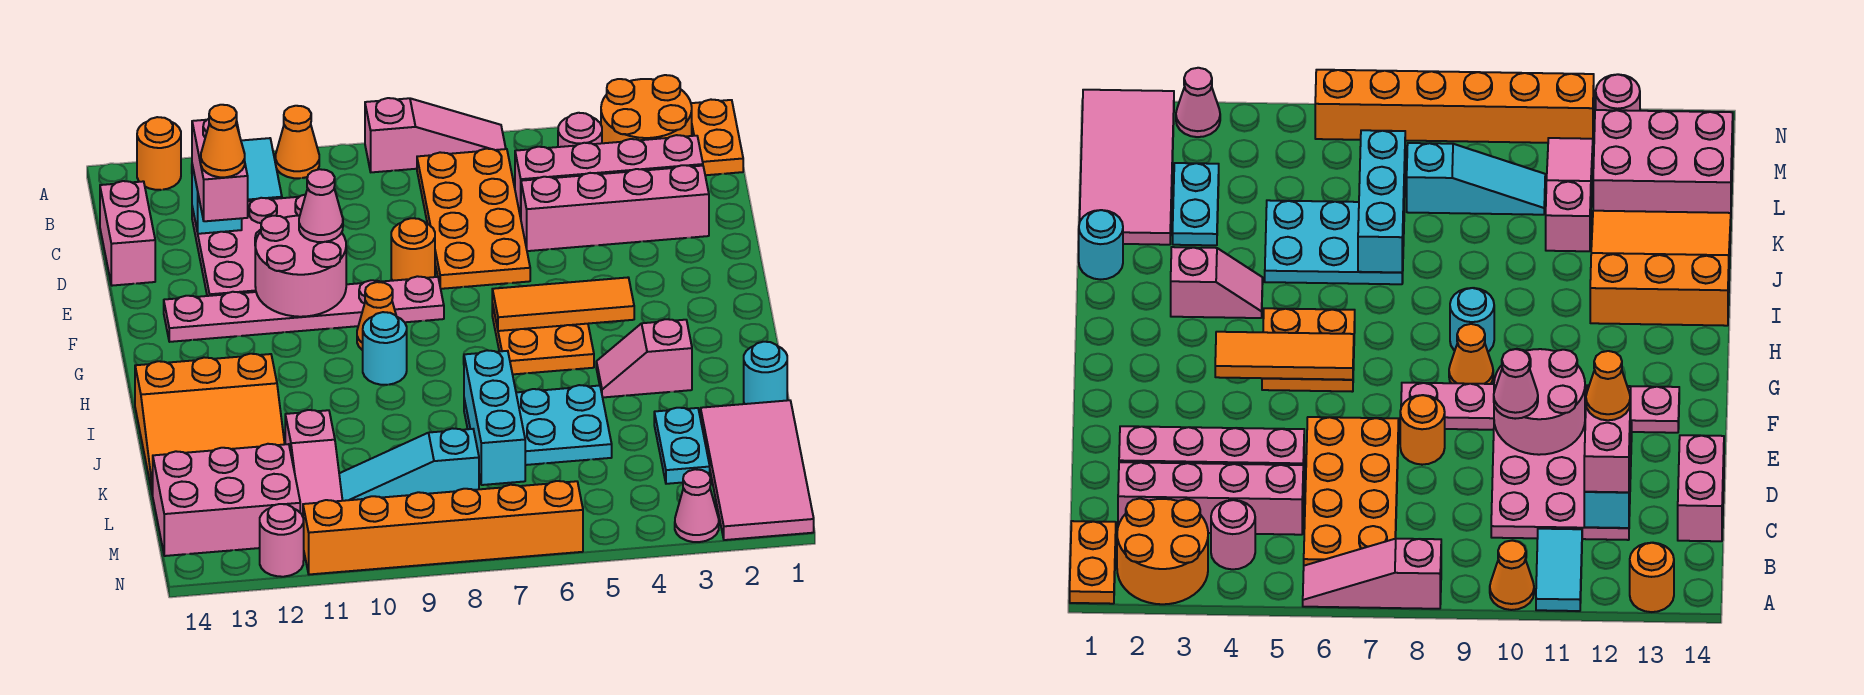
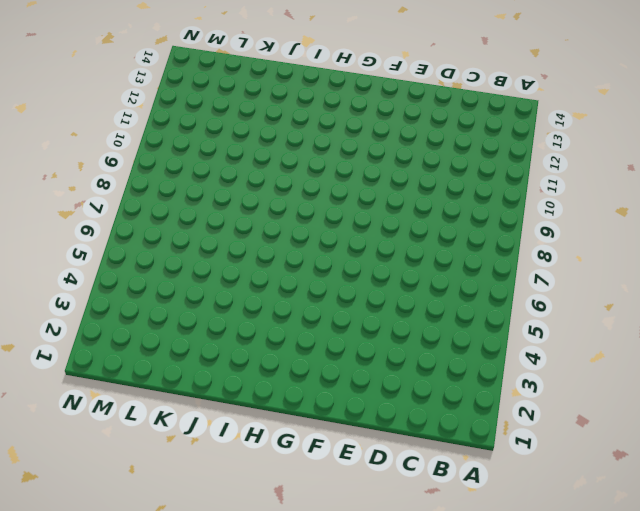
none -> orange plate A1:B1 level 1
none -> orange round brick A2:B3 level 1
none -> pink slope A6:A8 level 1 top 8
none -> orange cone A10 level 1

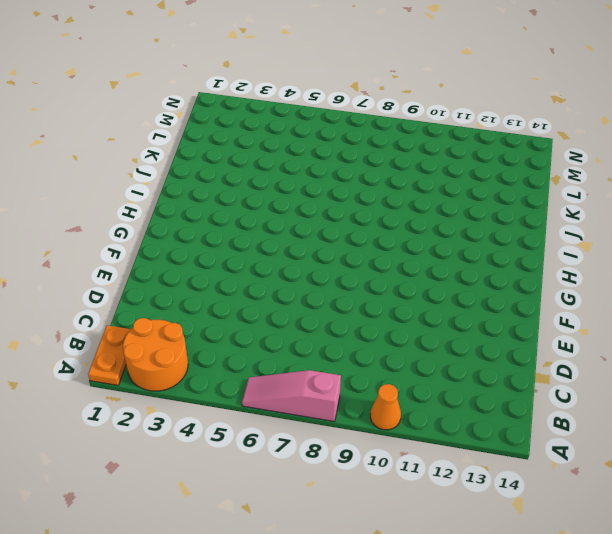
none -> cyan tile A11:B11 level 1
none -> orange round brick A13 level 1
none -> pink round brick B4 level 1
none -> orange plate B6:E7 level 1

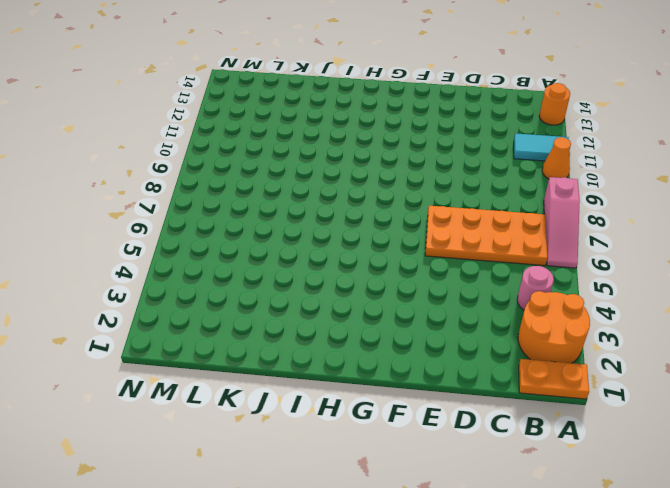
none -> pink brick C2:C5 level 1
none -> pink plate C10:E12 level 1
none -> pink brick C14:D14 level 1
none -> pink brick D2:D5 level 1

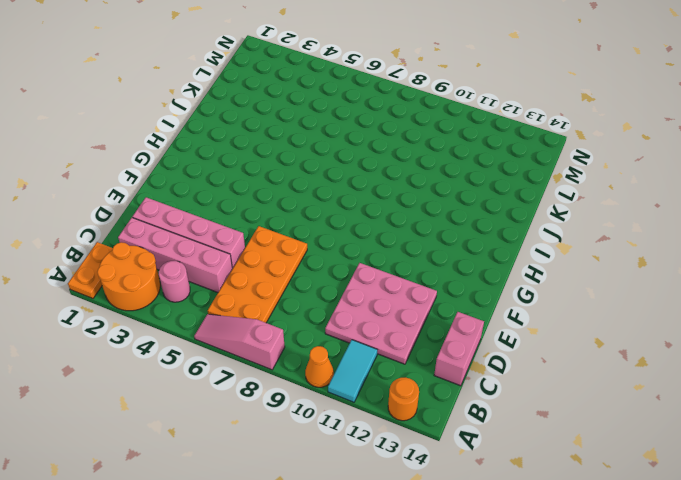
none -> orange round brick E8 level 1
none -> pink plate F8:F13 level 1
none -> orange plate G5:H6 level 1
none -> orange cone G9 level 1

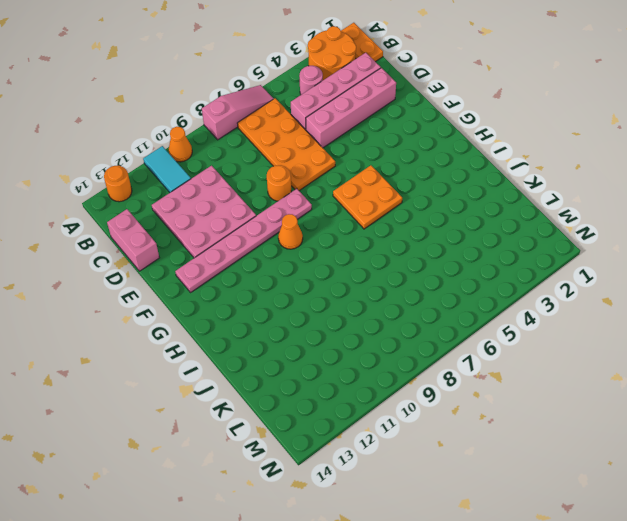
none -> cyan round brick H9 level 1
none -> pink slope I3:I4 level 1 top 3
none -> orange slope I12:K14 level 1 top I
none -> cyan round brick J1 level 1

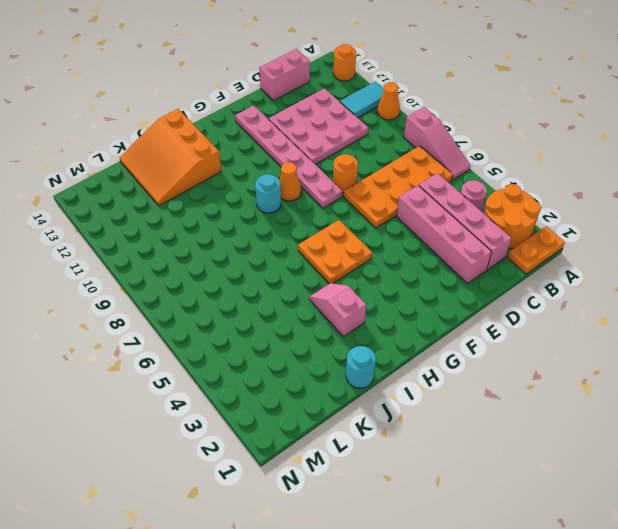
none -> cyan plate J5:K7 level 1
none -> pink tile K1:N2 level 1
none -> cyan plate K3:L3 level 1
none -> pink slope K11:M11 level 1 top K

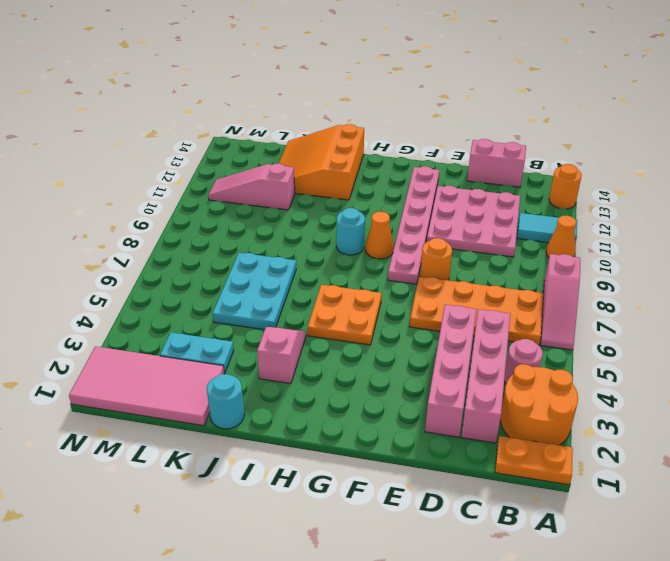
none -> cyan slope L8:L10 level 1 top 8
none -> pink brick L12:M14 level 1
none -> pink cone N3 level 1
none -> orange brick N6:N11 level 1

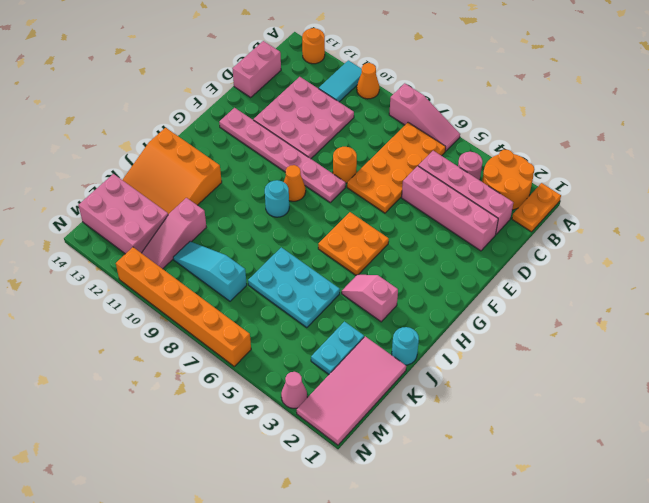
none -> pink round brick N12 level 1
none -> cyan brick C12 level 2
none -> pink round brick E10:F11 level 2
none -> orange tile G4:G6 level 2

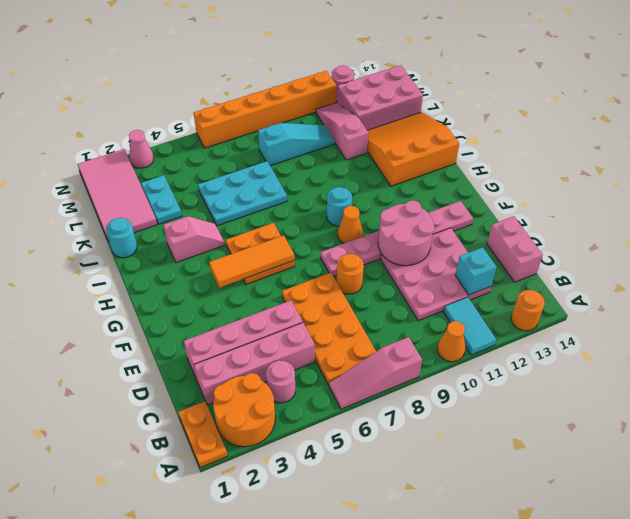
none -> cyan brick J7:L7 level 2
none -> pink brick C12:D12 level 3
none -> pink cone E10 level 3
none -> orange cone D12 level 4

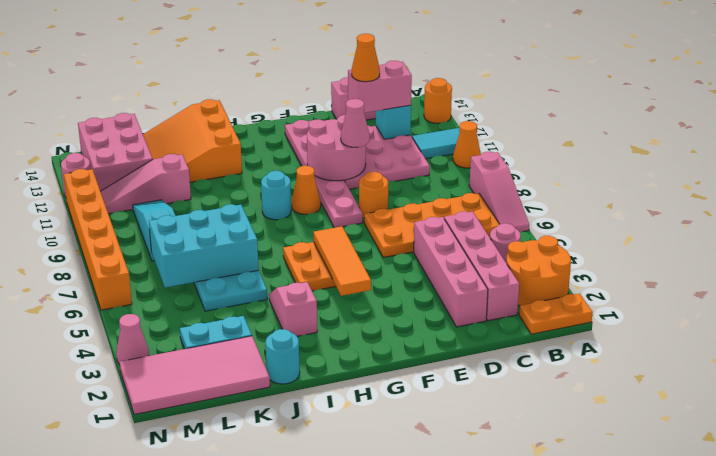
cyan brick J6:L7 level 2 -> cyan brick J7:L7 level 2

